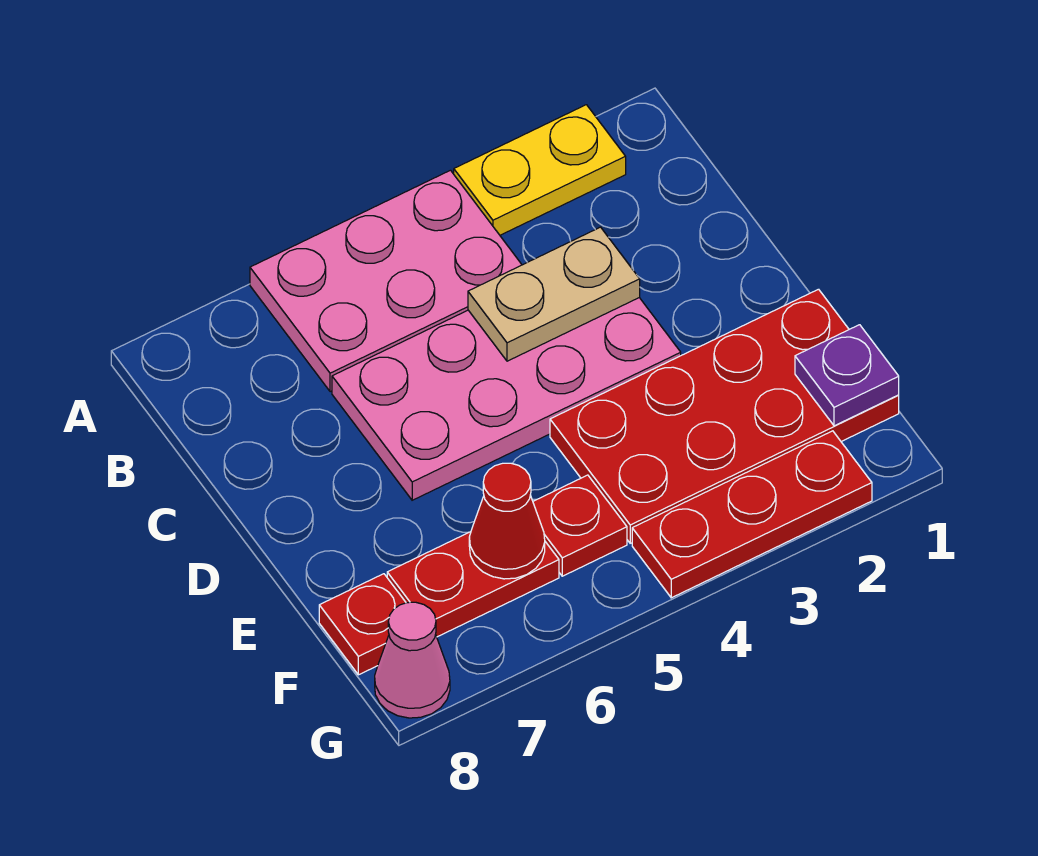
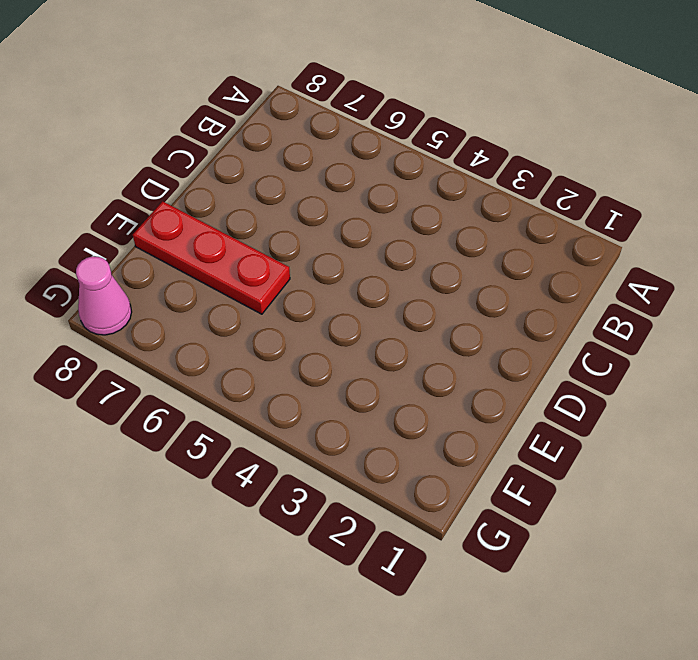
red plate E6:E8 level 1 -> red plate G2:G4 level 1
none -> yellow plate A2:A3 level 1
none -> pink plate A4:B6 level 1
none -> pink plate C3:D6 level 1

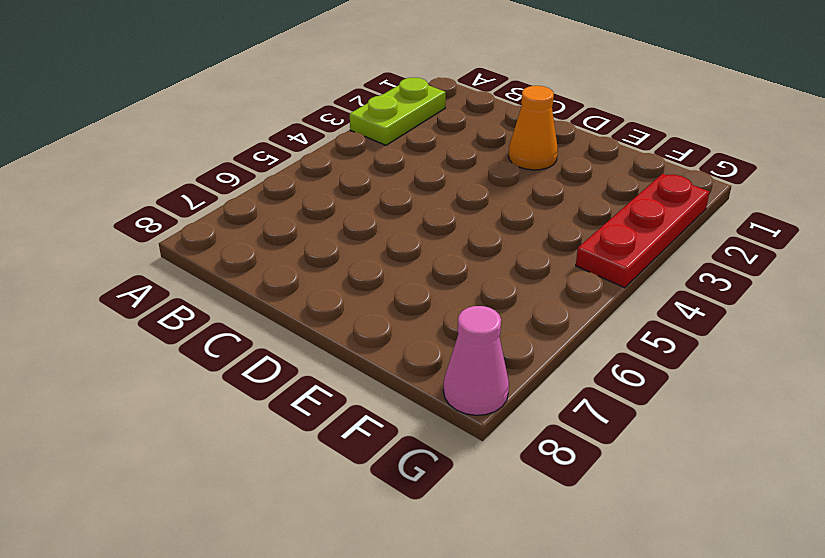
lime plate A2:A3 level 1 -> yellow plate A2:A3 level 1
orange cone D2 level 1 -> none
none -> pink plate A4:B6 level 1
none -> pink plate C3:D6 level 1
none -> red plate E1:F4 level 1

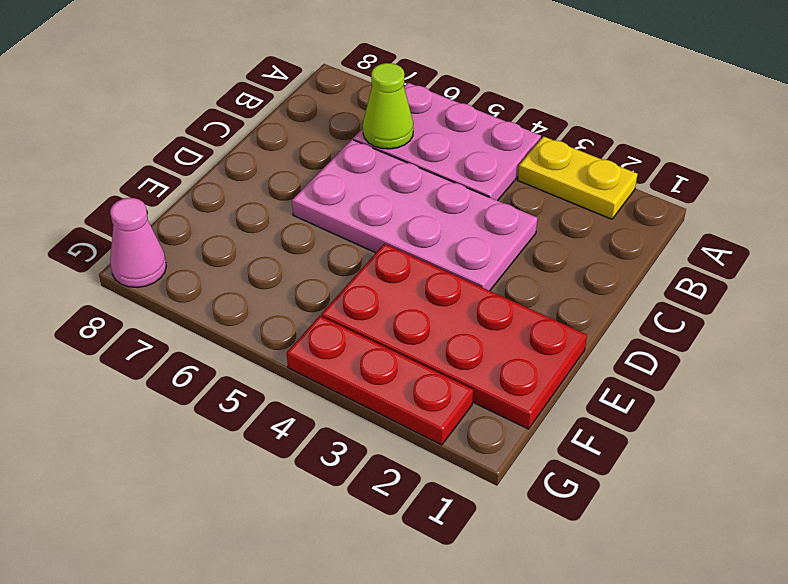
lime cone B6 level 2 -> none
none -> red plate F5 level 1
none -> red plate F6:F7 level 1
none -> red plate F8 level 1

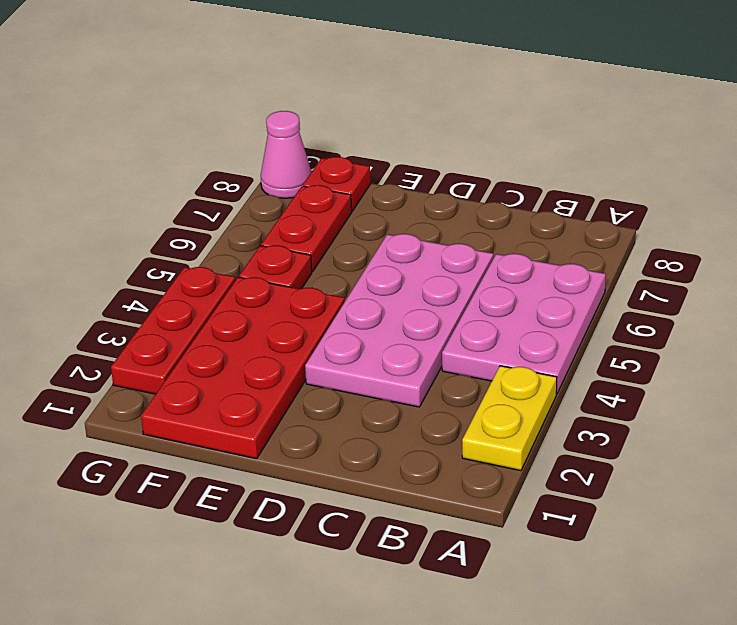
none -> tan plate C3:C4 level 2
none -> purple plate F1 level 2
none -> red cone F6 level 2

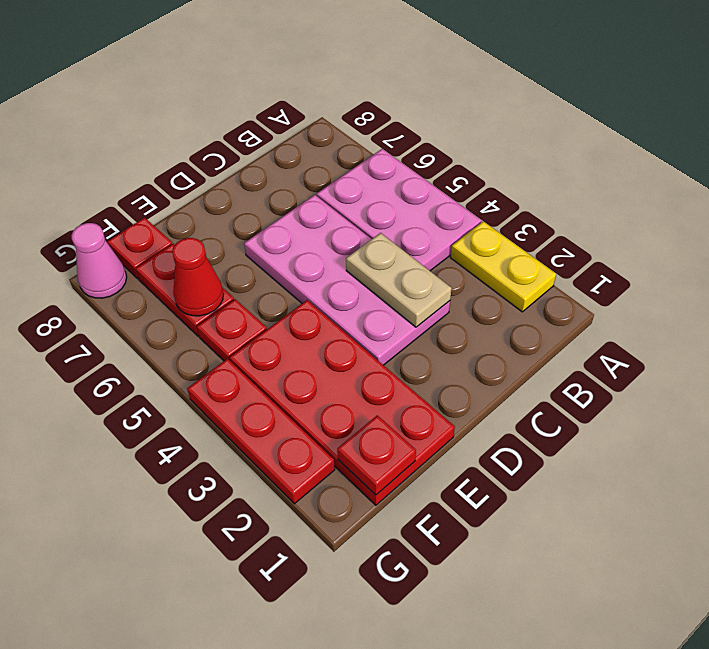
red plate F1 level 2 -> purple plate F1 level 2

